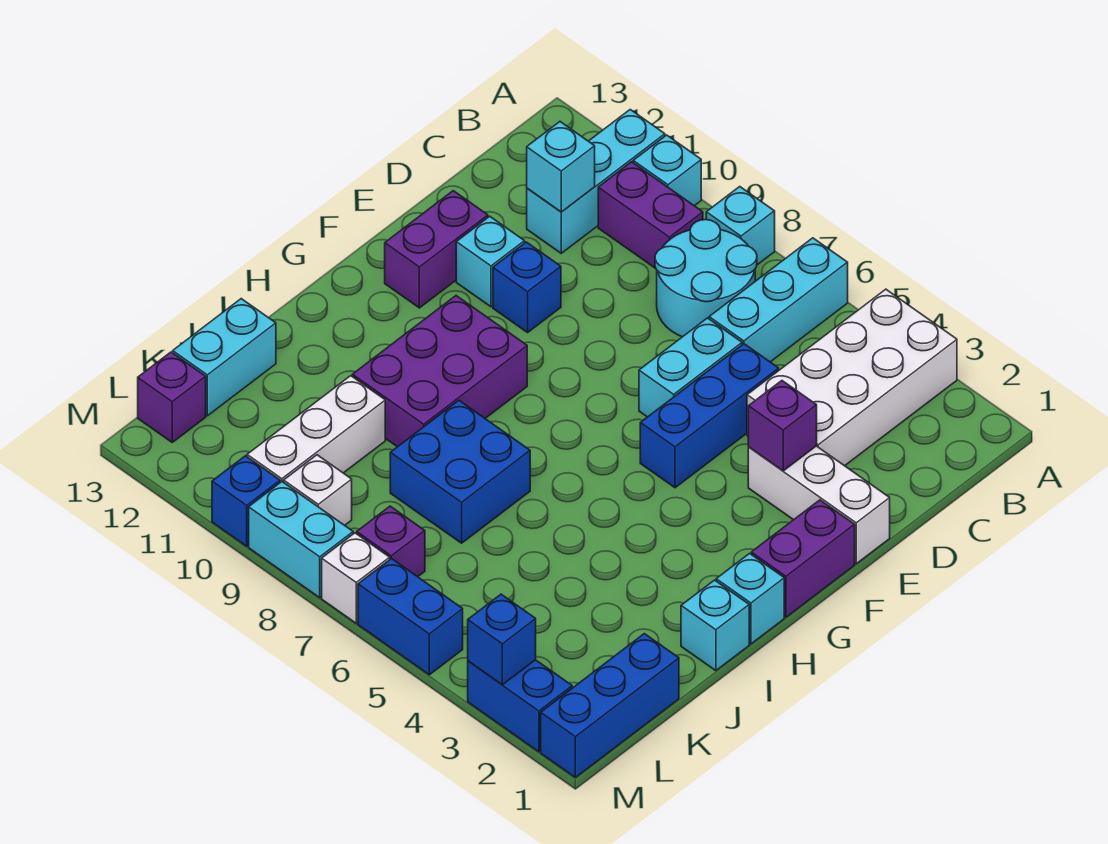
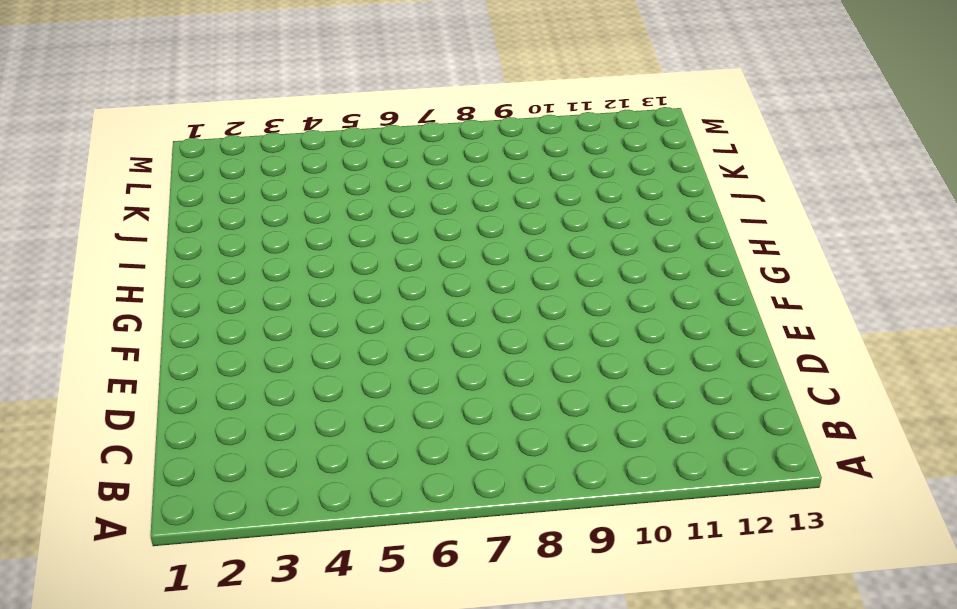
none -> white brick A3:D4 level 1
none -> cyan brick A6:C6 level 1
none -> cyan brick A8 level 1
none -> cyan brick A10 level 1

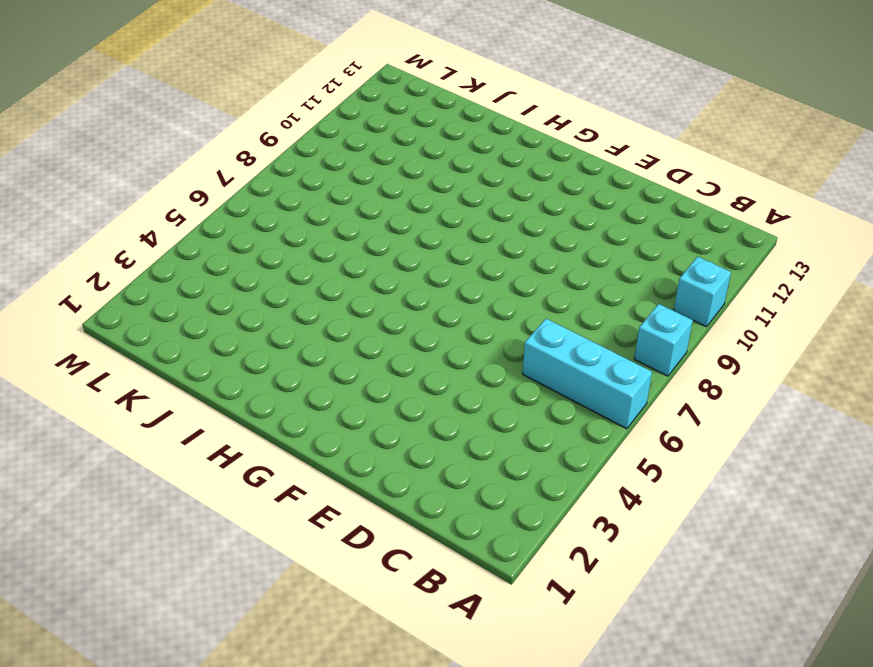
none -> white brick A3:D4 level 1
none -> cyan brick A11:C11 level 1
none -> cyan round brick B7:C8 level 1
none -> purple brick B9:B10 level 1

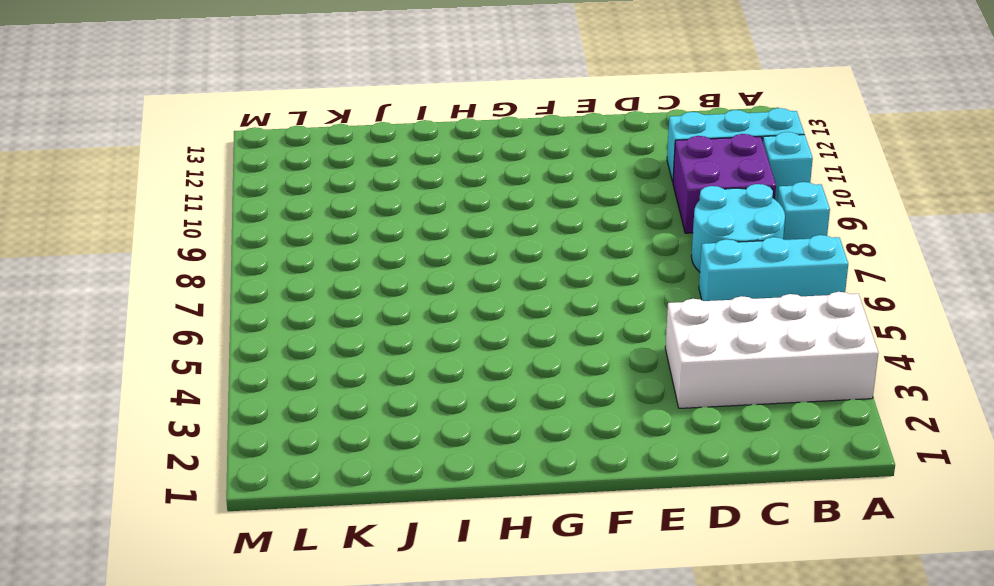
purple brick B9:C10 level 1 -> purple brick B9:B10 level 1
none -> blue brick D5:F5 level 1
none -> cyan brick D6:E6 level 1
none -> white brick E1:E3 level 1
none -> blue brick E10 level 1

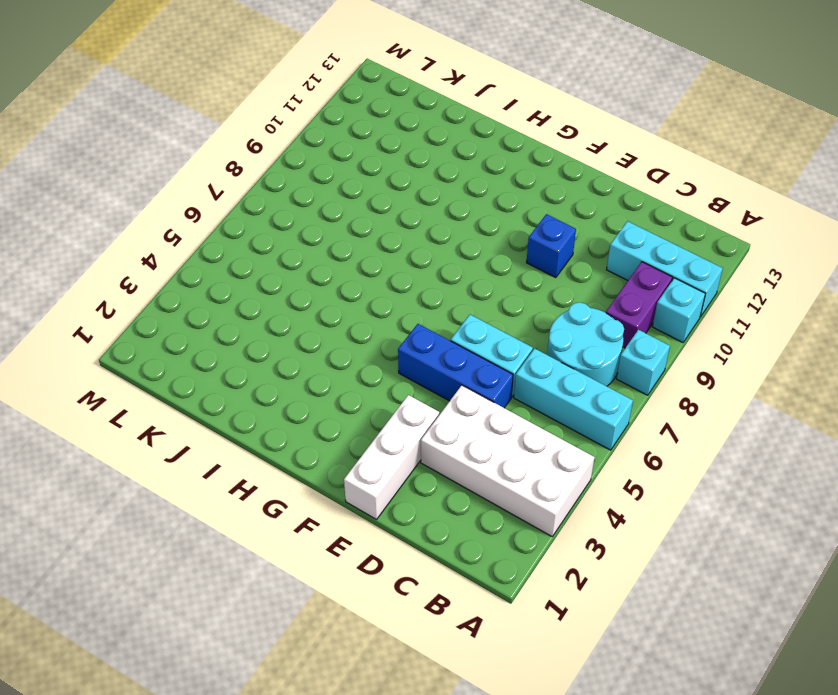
none -> cyan brick E11 level 1
none -> purple brick E12:F12 level 1
none -> purple brick F1:G1 level 1
none -> purple brick G9:I10 level 1

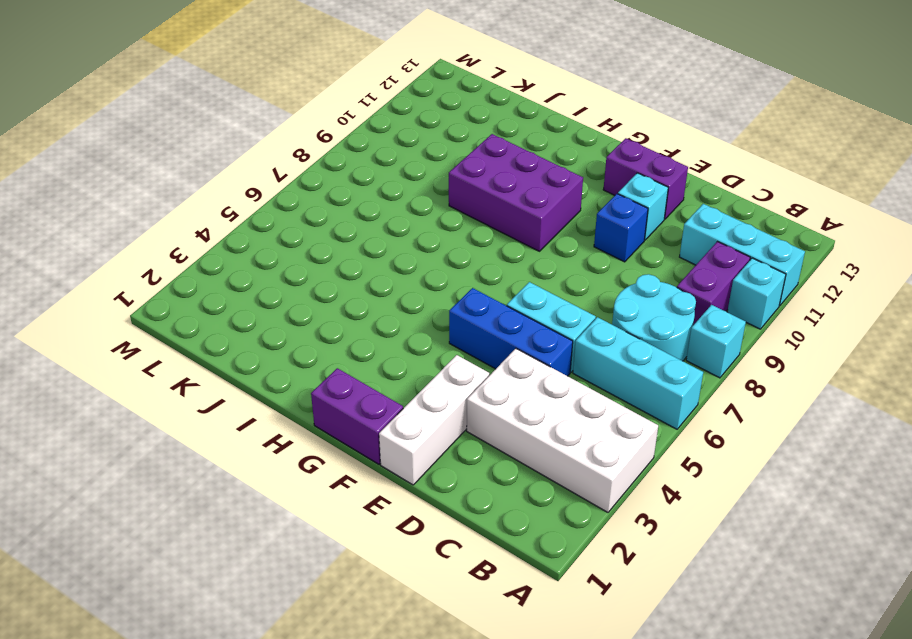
none -> cyan brick H1 level 1
none -> cyan brick I1 level 1
none -> blue brick I7:J8 level 1
none -> white brick J10:L10 level 1

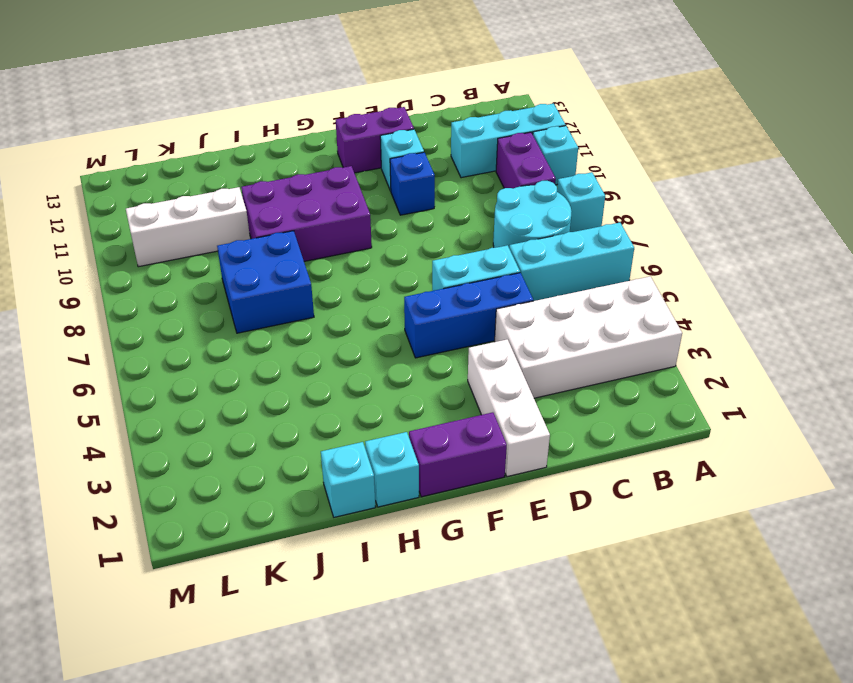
none -> cyan brick J13:K13 level 1
none -> blue brick K1:M1 level 1
none -> purple brick L7 level 1
none -> white brick L9 level 1

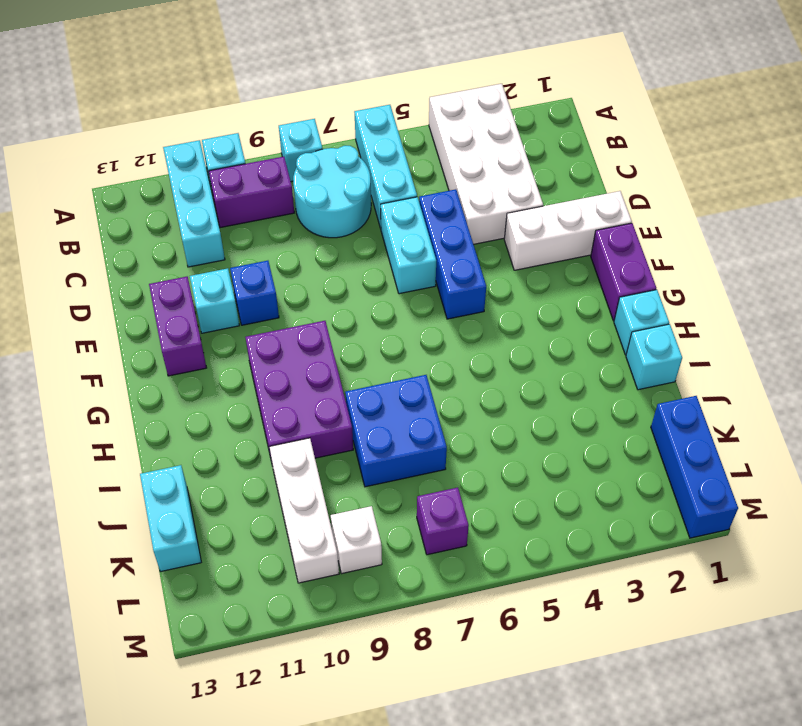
none -> purple brick L13 level 1
none -> blue brick M2:M3 level 1
none -> blue brick M5:M6 level 1
none -> white brick M7 level 1

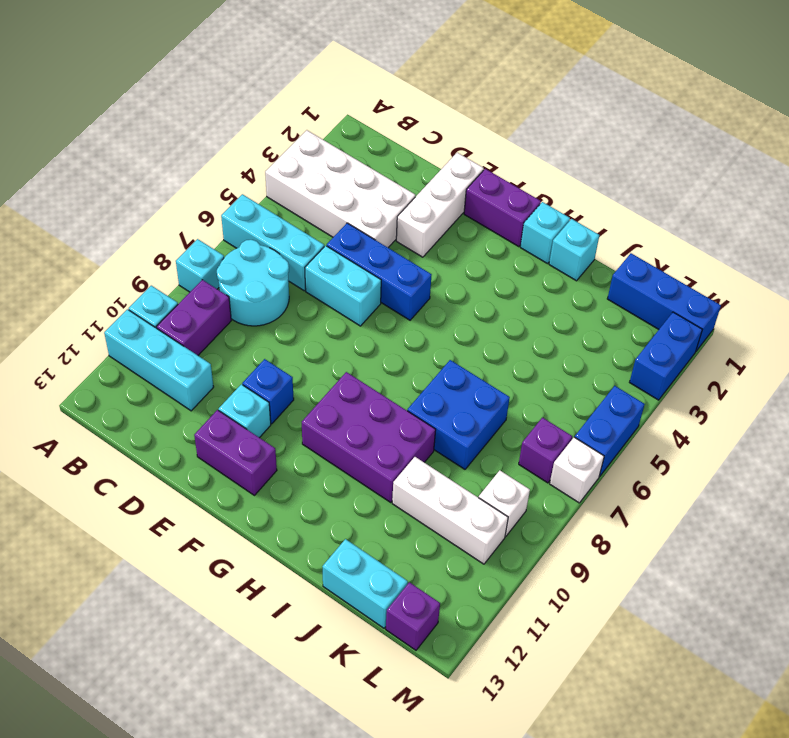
none -> cyan brick M8:M9 level 1
none -> blue brick M10 level 1
none -> cyan brick C11 level 2
none -> purple brick E3 level 2

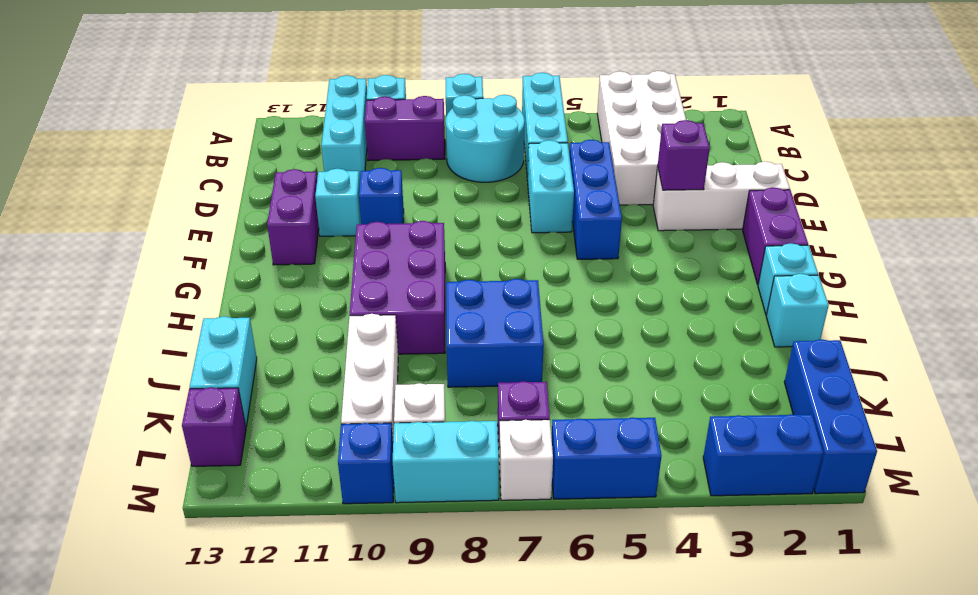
none -> cyan brick C11 level 2
none -> blue brick M3 level 2

